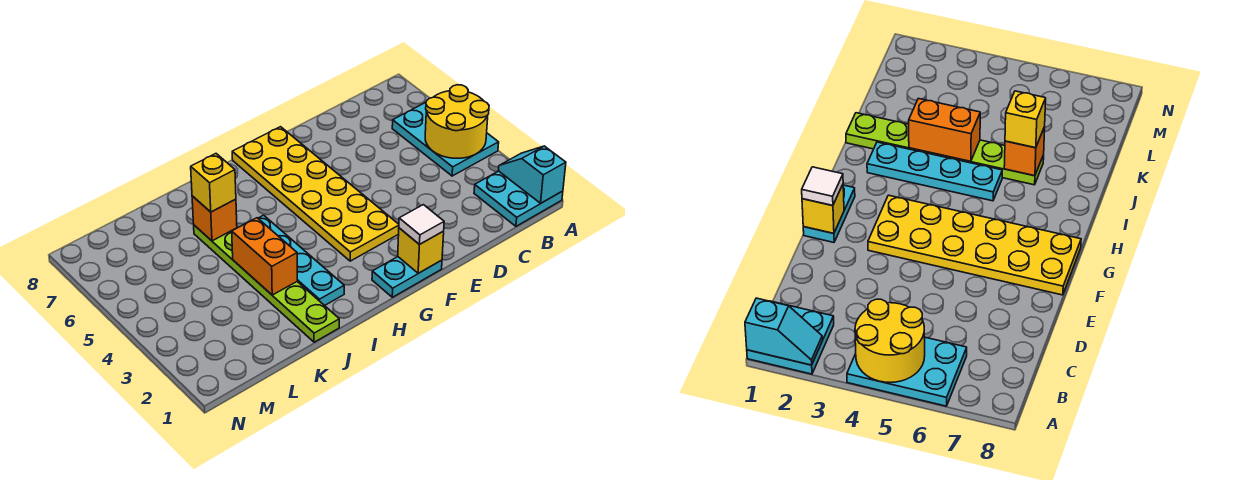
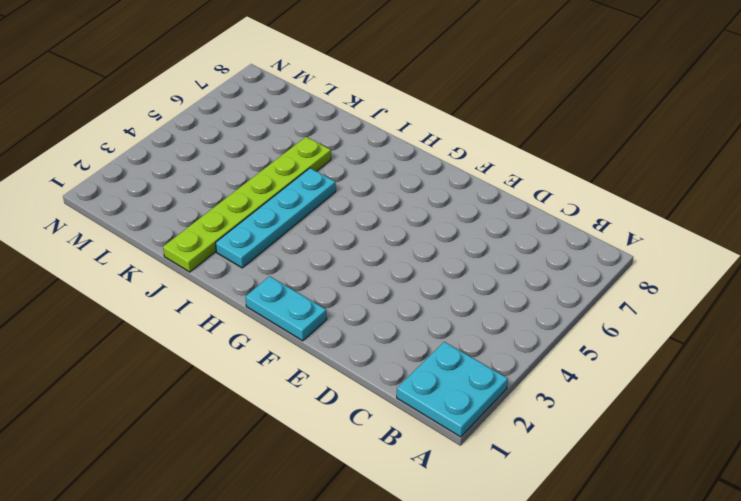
none -> cyan plate A4:B6 level 1
none -> yellow plate F3:G8 level 1
none -> cyan slope A1:A2 level 2 top 1

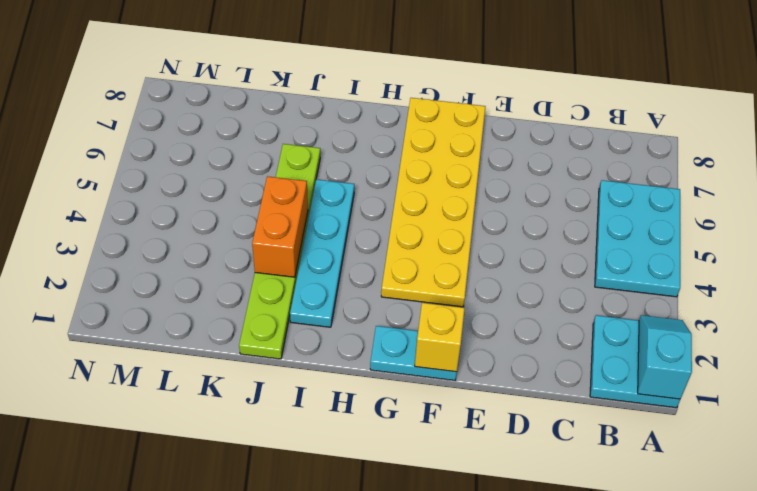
none -> yellow round brick A4:B5 level 2
none -> orange brick J6 level 2
none -> white tile F1 level 3

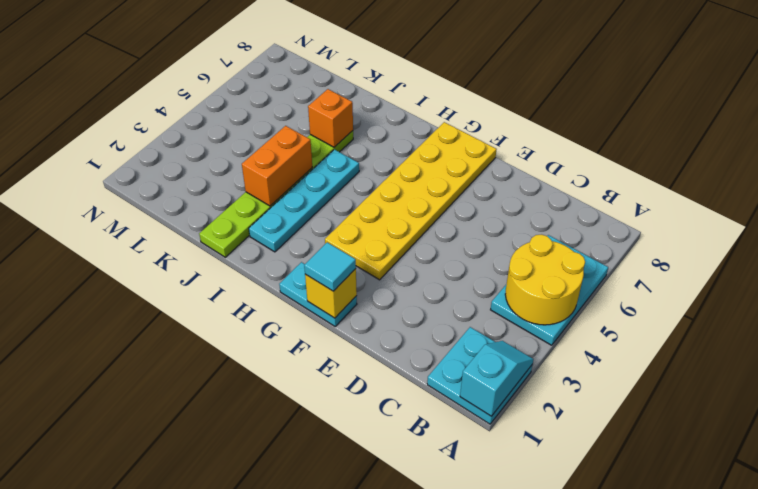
cyan tile F1 level 3 -> white tile F1 level 3
none -> yellow brick J6 level 3

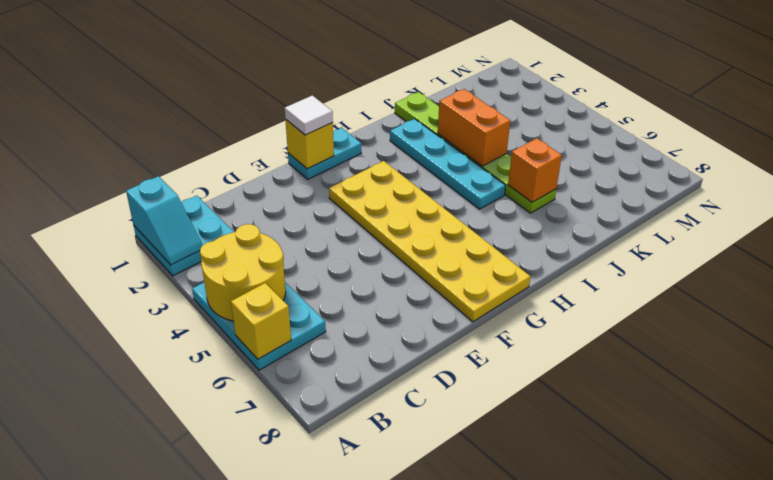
yellow brick A6 level 2 -> yellow brick J6 level 3

